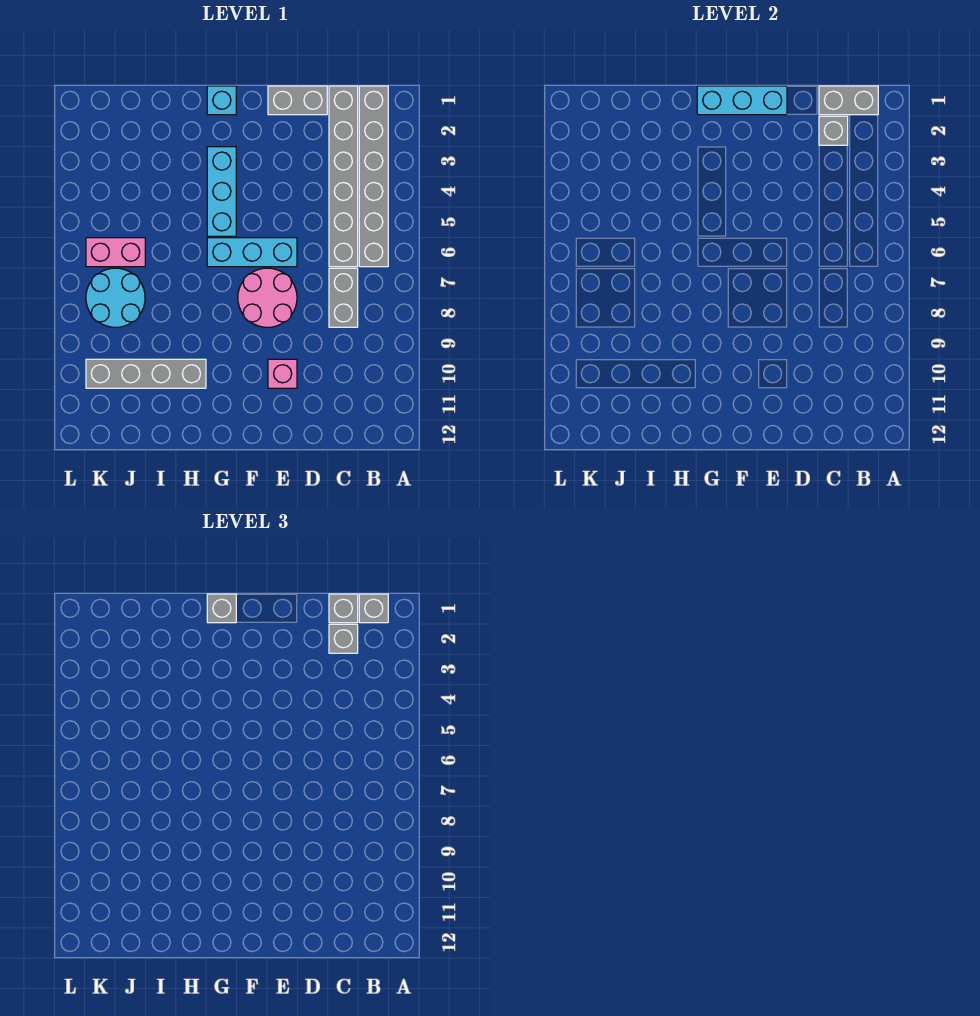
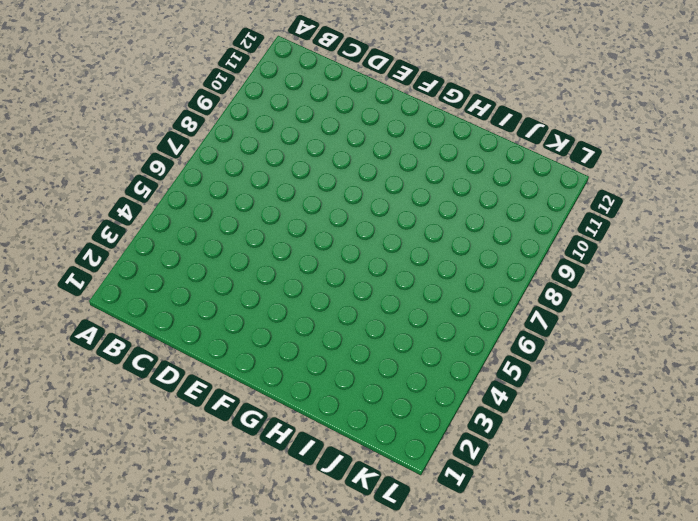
none -> grey brick B1:B6 level 1
none -> grey brick C1:C6 level 1
none -> grey brick C7:C8 level 1

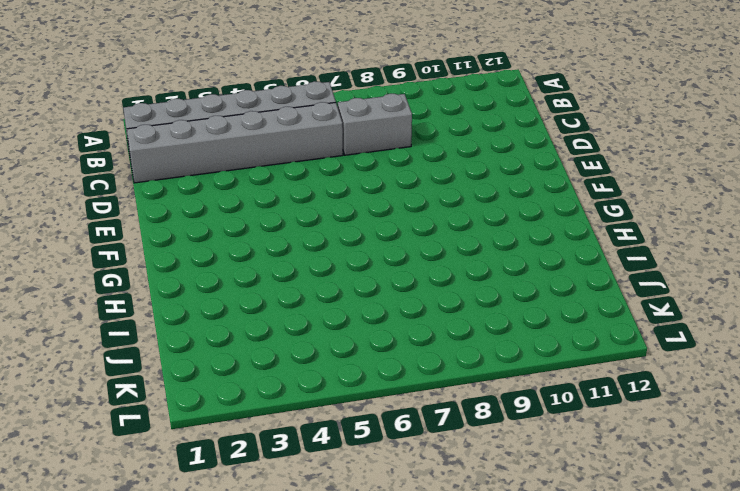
none -> grey brick D1:E1 level 1
none -> cyan brick E6:G6 level 1
none -> pink round brick E7:F8 level 1

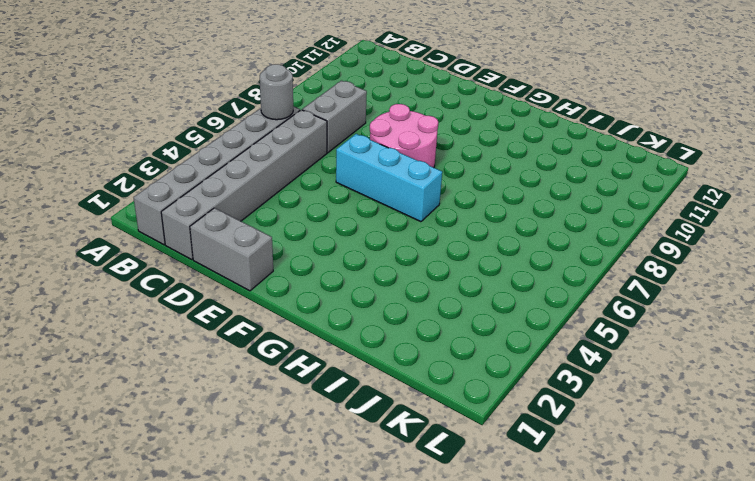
grey round brick B6 level 2 -> none
none -> pink brick E10 level 1
none -> cyan brick G1 level 1
none -> cyan brick G3:G5 level 1

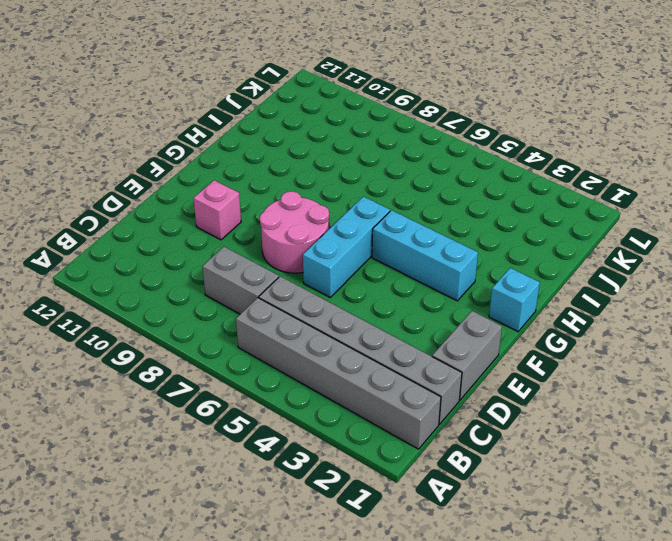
none -> grey brick H10:K10 level 1
none -> pink brick J6:K6 level 1
none -> cyan round brick J7:K8 level 1

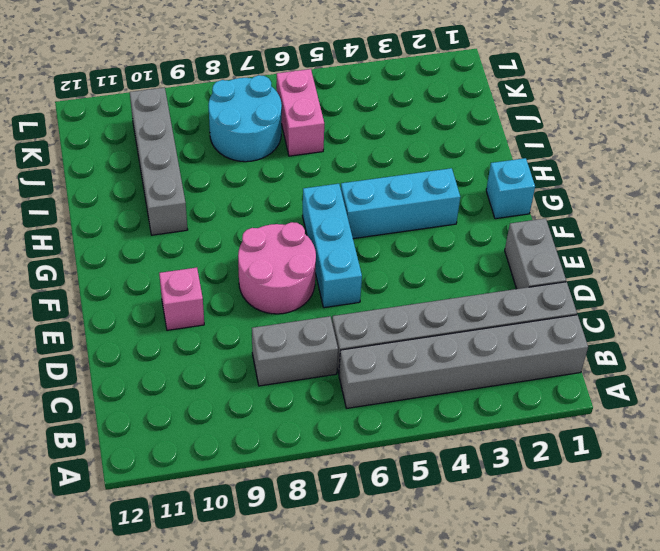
none -> grey brick B1:C1 level 2
none -> grey brick C2 level 2
none -> cyan brick E1:G1 level 2

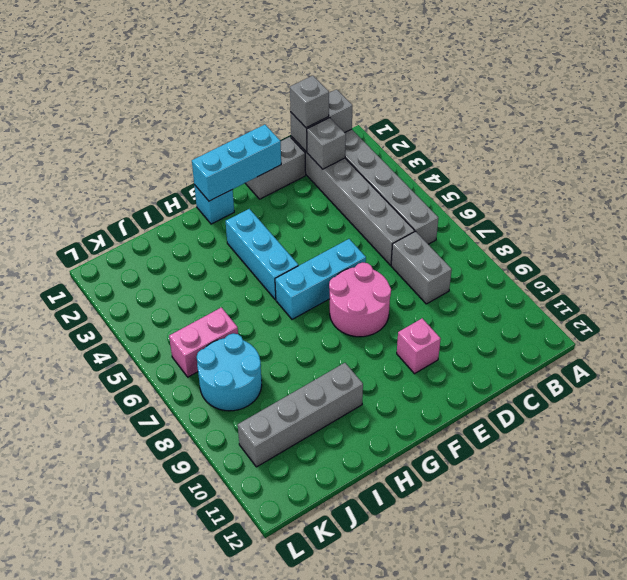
none -> grey brick B1 level 3
none -> grey brick C2 level 3
none -> grey brick G1 level 3

